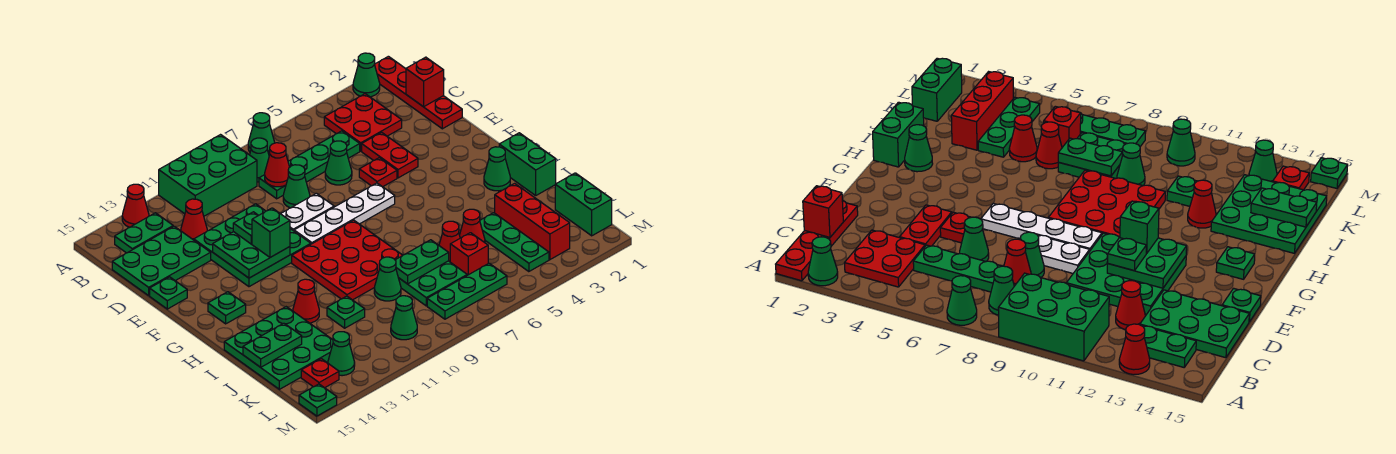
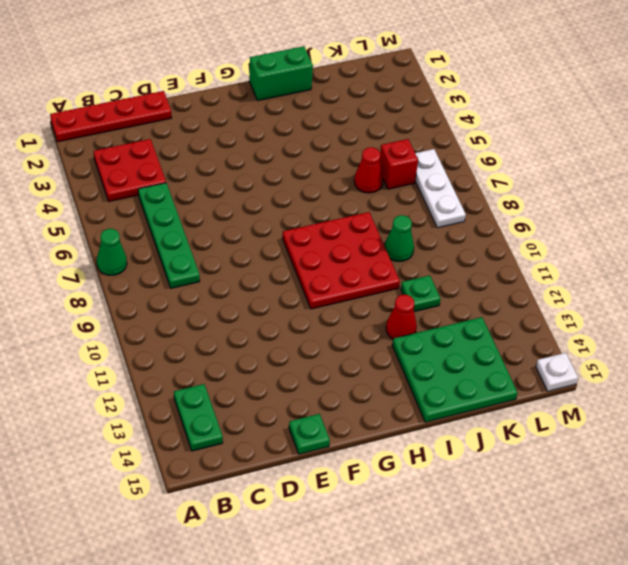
white plate L6:L8 level 1 -> green plate L6:L8 level 1
white plate M15 level 1 -> green plate M15 level 1
none -> green cone A2 level 1
none -> green brick A9:B11 level 1
none -> red cone A13 level 1
none -> green cone B8 level 1

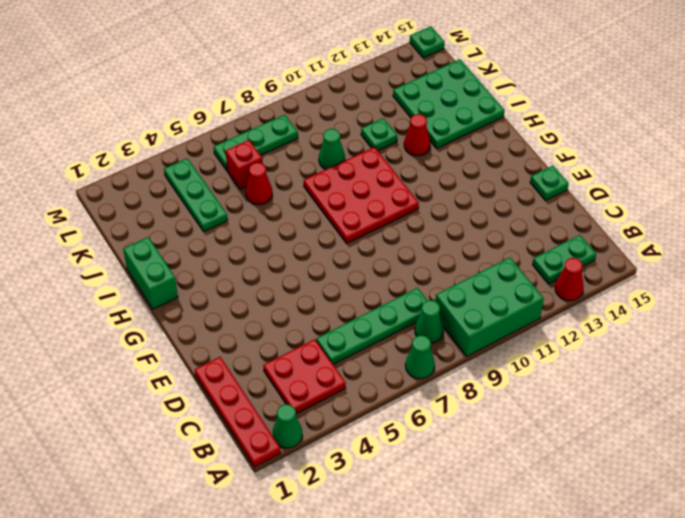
none -> red cone C12 level 1
none -> green plate C13:D15 level 1
none -> red plate D4:E4 level 1
none -> green cone D6 level 1

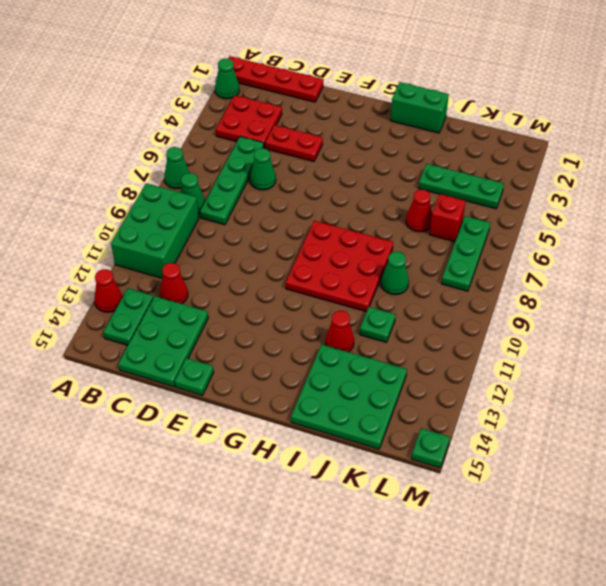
none -> green cone D8 level 1
none -> green plate D10:F12 level 1
none -> red plate E5 level 1
none -> white plate E8:E9 level 1

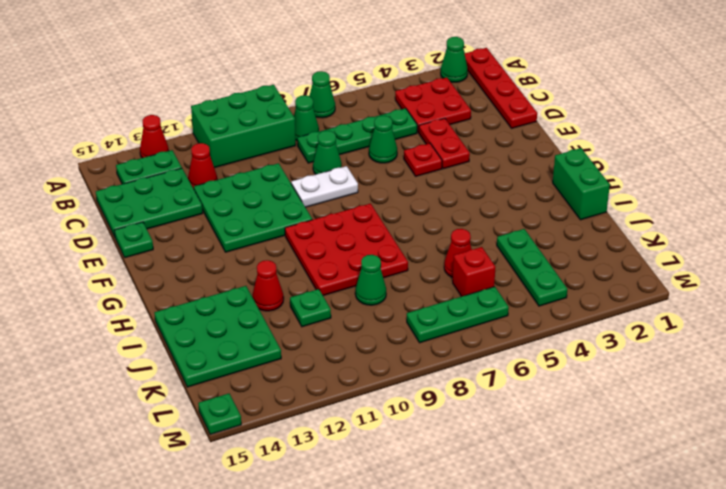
none -> white plate F6:F9 level 1
none -> green plate G14 level 1
none -> green cone H2 level 1
none -> red brick J3:L3 level 1

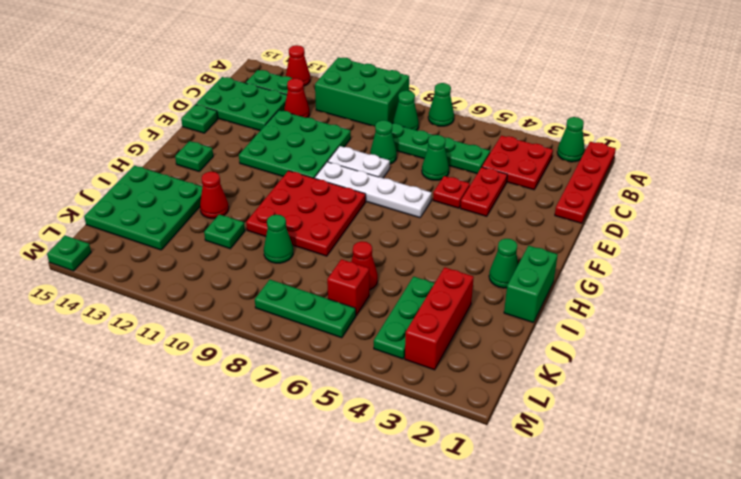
none -> red cone J5 level 1
none -> green plate J7:K8 level 1
none -> green brick K1:L1 level 1
none -> green cone L10 level 1

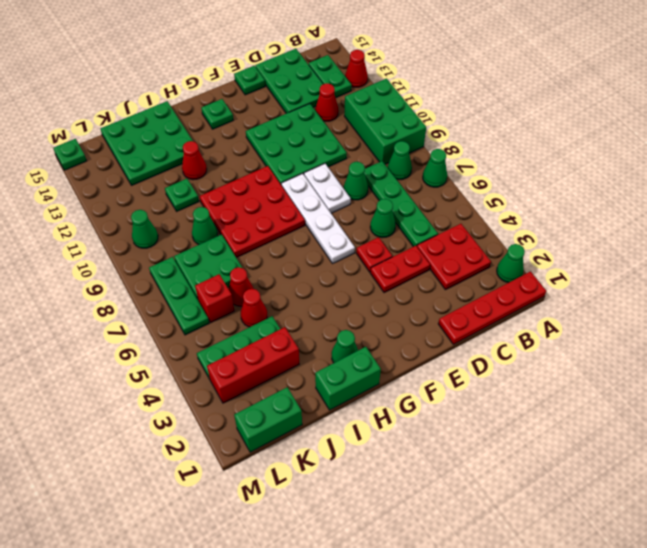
none -> green cone L13 level 1
none -> red plate L14 level 1
none -> red brick C1 level 2
none -> red cone C8 level 2

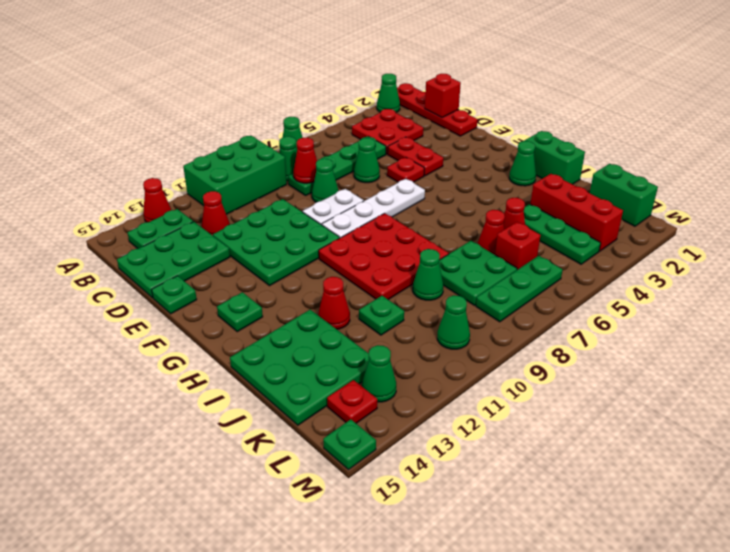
none -> green plate E11:F12 level 2
none -> green plate J7:J8 level 2
none -> green plate J14:J15 level 2
none -> green plate E11 level 3

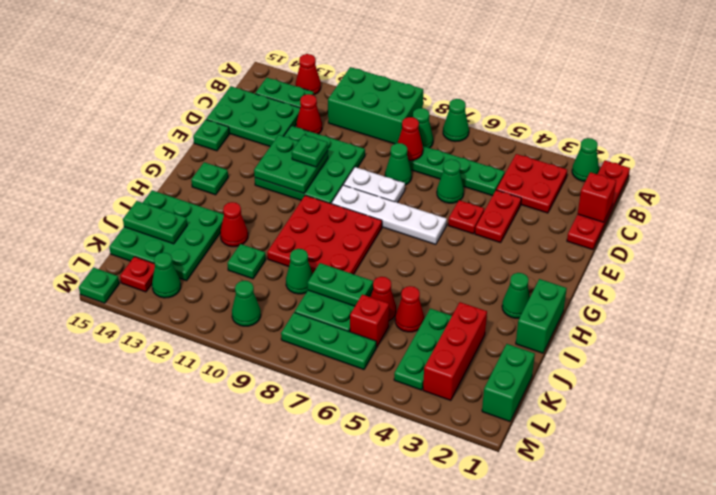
none -> green brick F11 level 3

